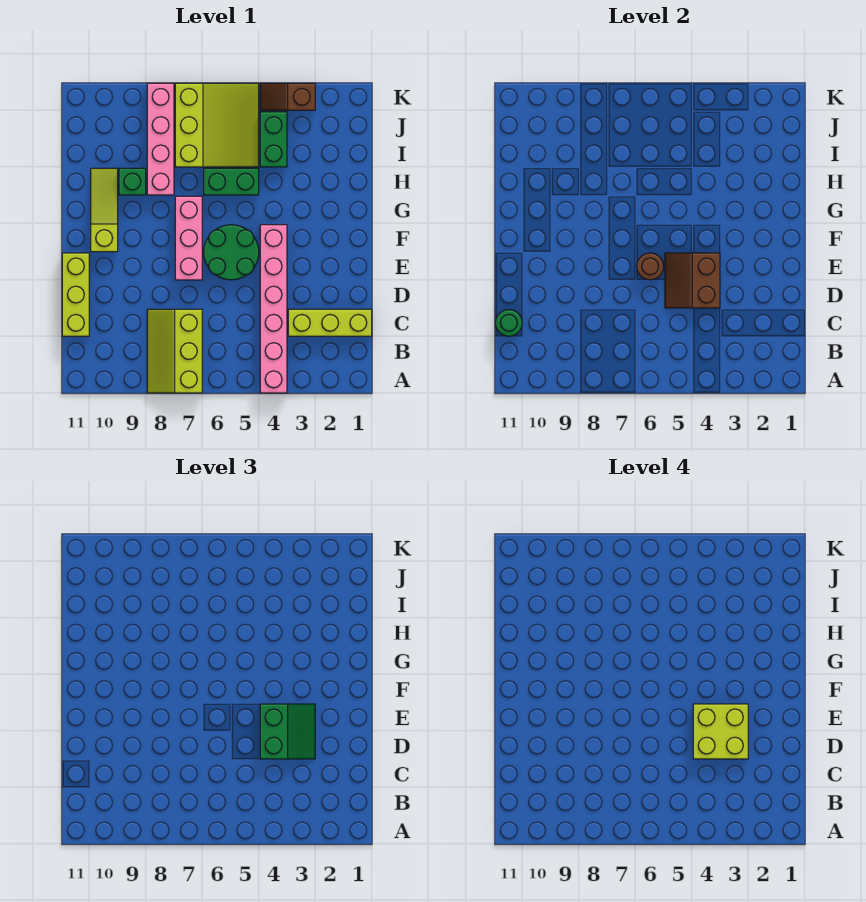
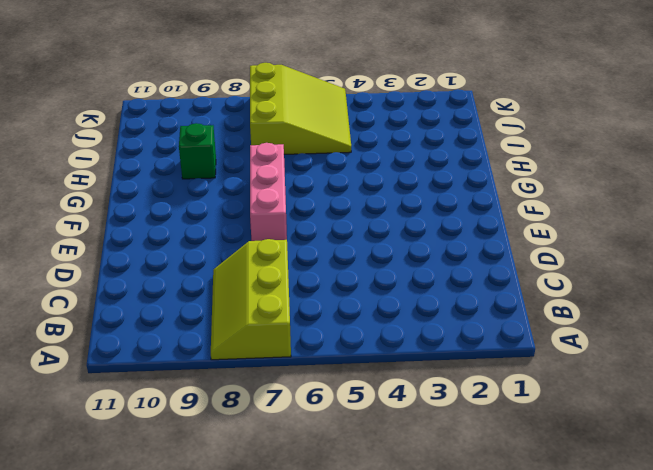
none -> pink brick A4:F4 level 1
none -> lime brick C1:C3 level 1
none -> lime brick C11:E11 level 1

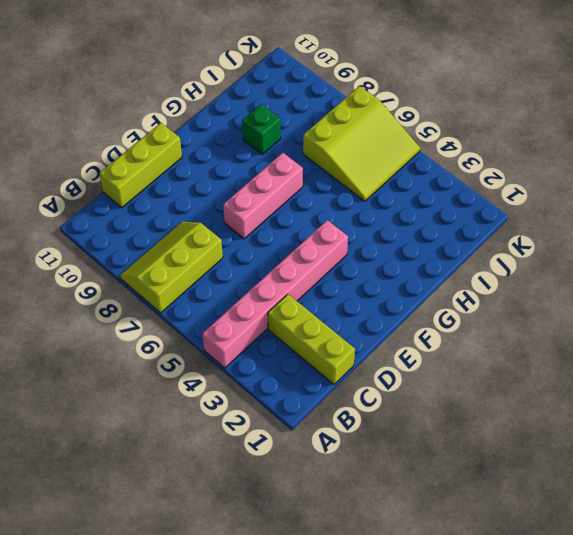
none -> green round brick E5:F6 level 1
none -> lime slope F10:H10 level 1 top F
none -> green brick H5:H6 level 1

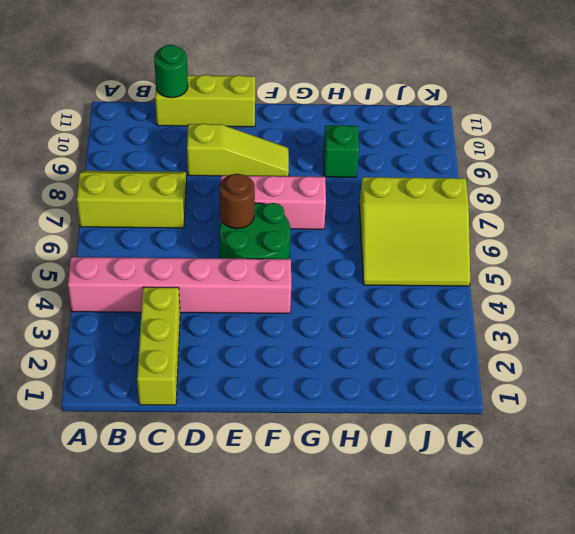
lime slope D9:F9 level 1 top D -> lime slope F10:H10 level 1 top F
none -> green brick H5:H6 level 1
none -> pink brick H8:K8 level 1
none -> green brick I4:J4 level 1

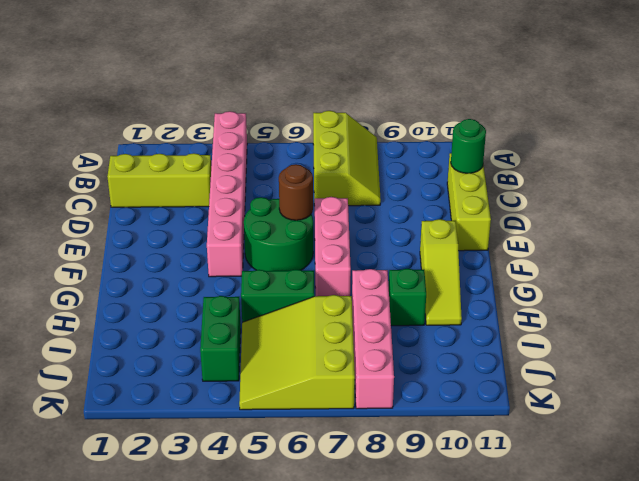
none -> brown slope K3:K4 level 1 top 3
none -> brown slope D4:E5 level 2 top 4
none -> green slope D3:E4 level 3 top 4

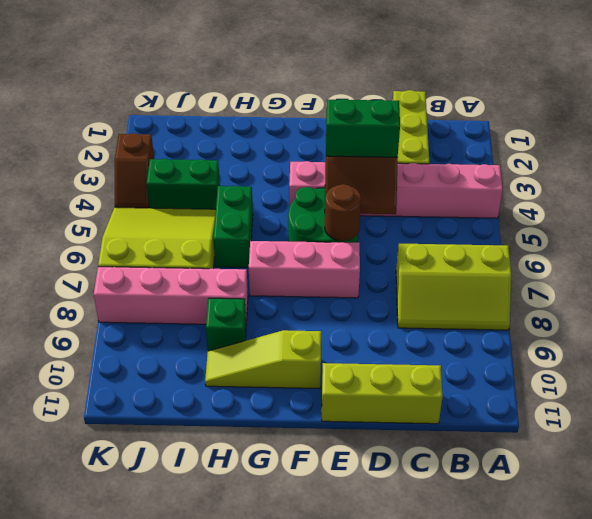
none -> green round brick C11 level 2
none -> lime brick D3:E4 level 4

